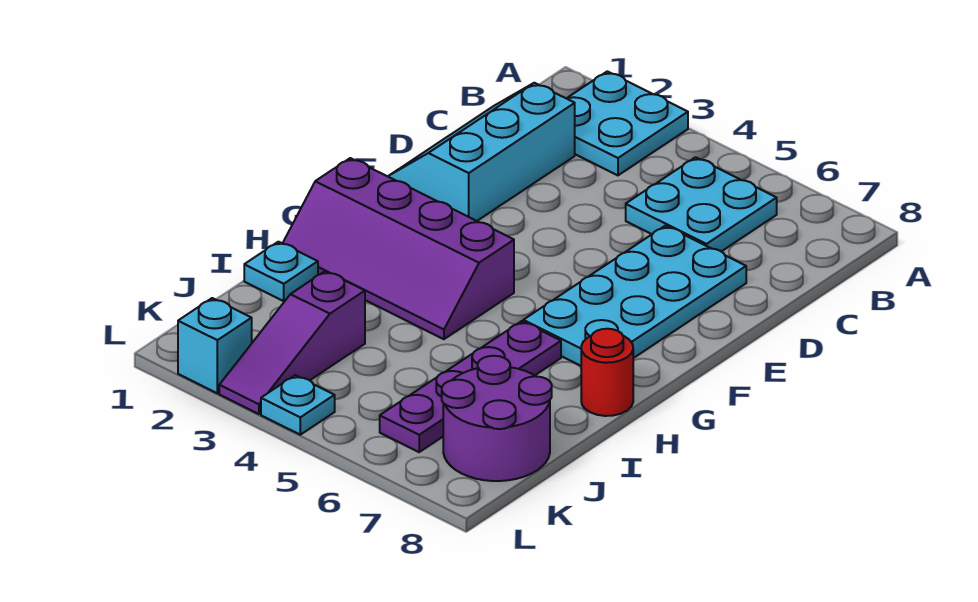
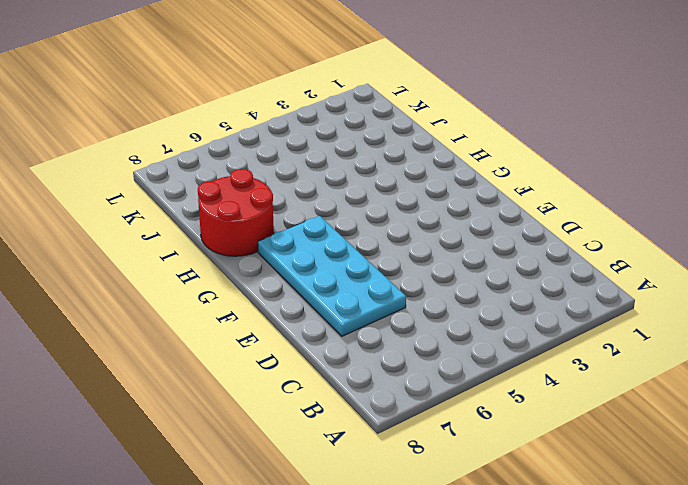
red round brick H7:I8 level 1 -> red round brick H8 level 1
none -> cyan plate A2:B3 level 1
none -> cyan plate B5:C6 level 1
none -> cyan slope C1:E2 level 1 top 2

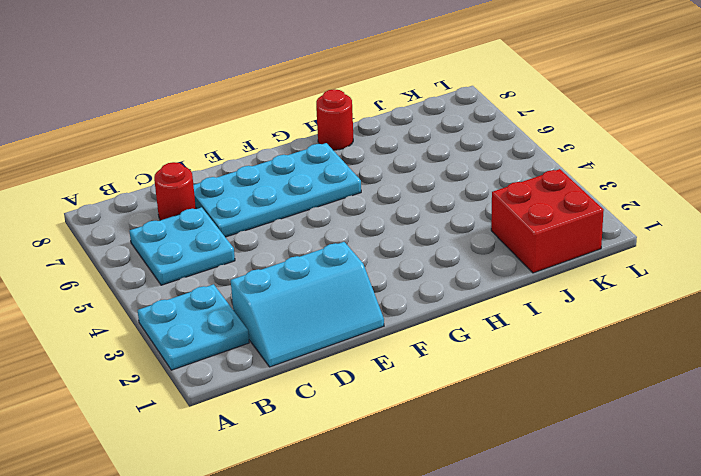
red round brick C7 level 1 -> none
red brick J1:K2 level 1 -> none
none -> purple slope G1:H4 level 1 top G
none -> purple plate H6:K6 level 1
none -> cyan plate I1 level 1

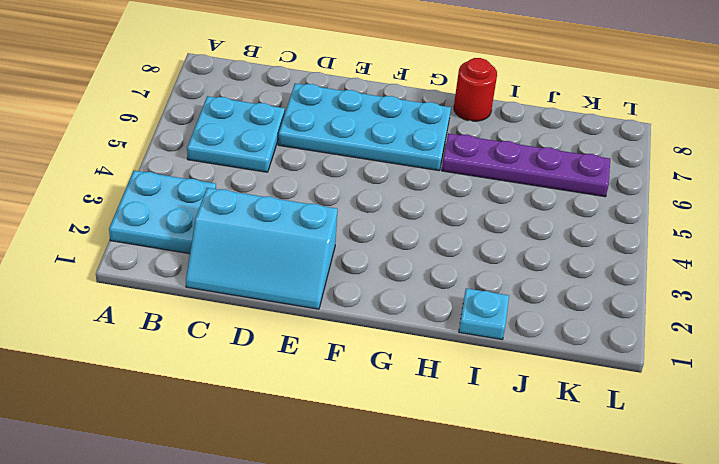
none -> purple slope G1:H4 level 1 top G
none -> purple slope J3:L3 level 1 top J
none -> purple round brick J7:K8 level 1

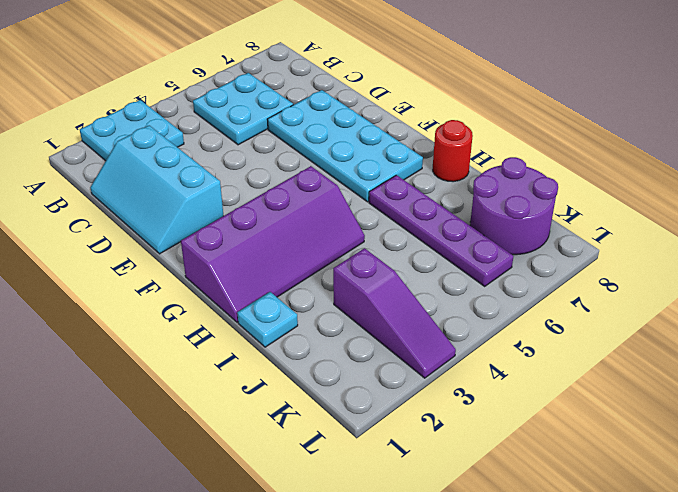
none -> cyan brick L2 level 1
none -> cyan plate L4 level 1

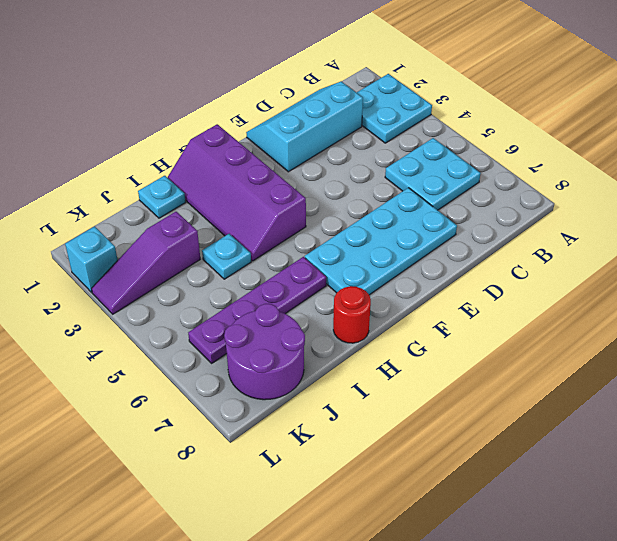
cyan plate I4 level 1 -> cyan plate L4 level 1

